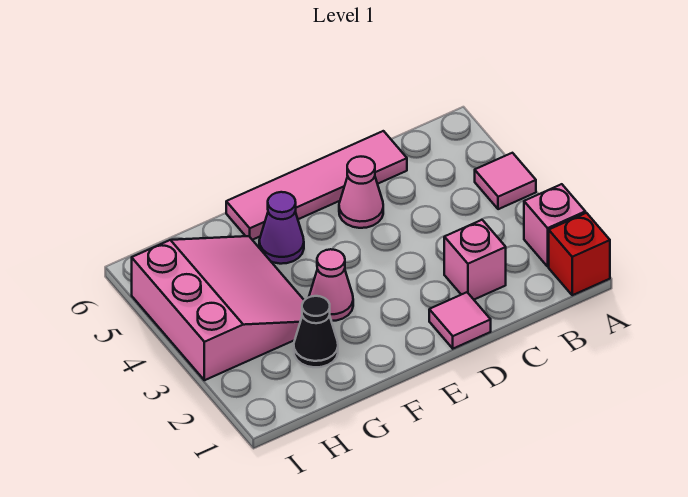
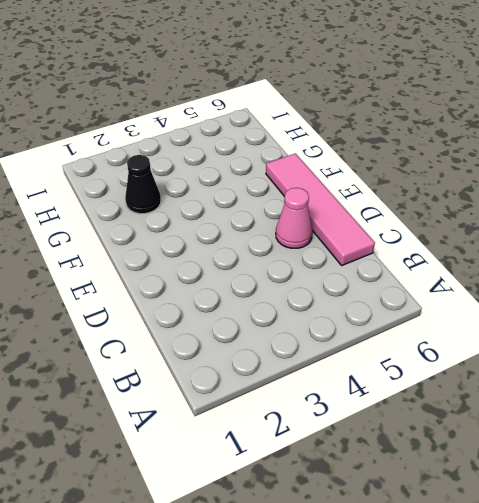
none -> red brick A1 level 1
none -> pink brick A2 level 1

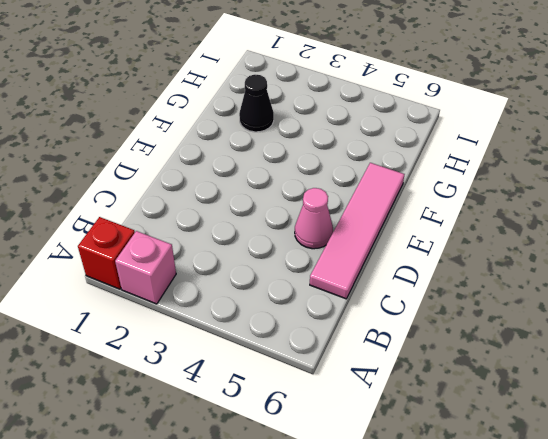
none -> pink tile A4 level 1
none -> pink brick C2 level 1

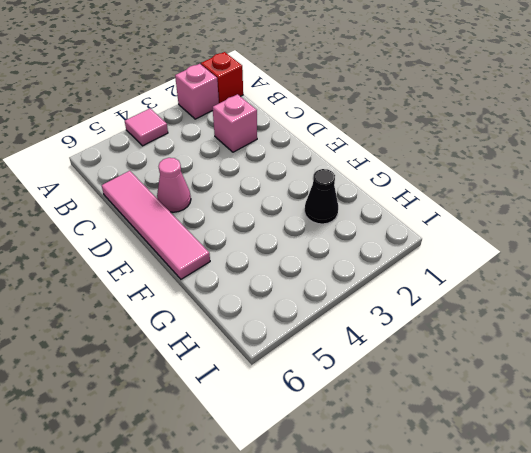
none -> pink tile D1 level 1
none -> pink cone F3 level 1

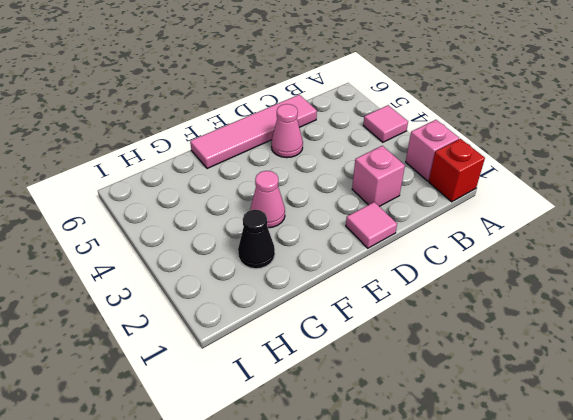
none -> purple cone F5 level 1
none -> pink slope G3:I5 level 1 top I

